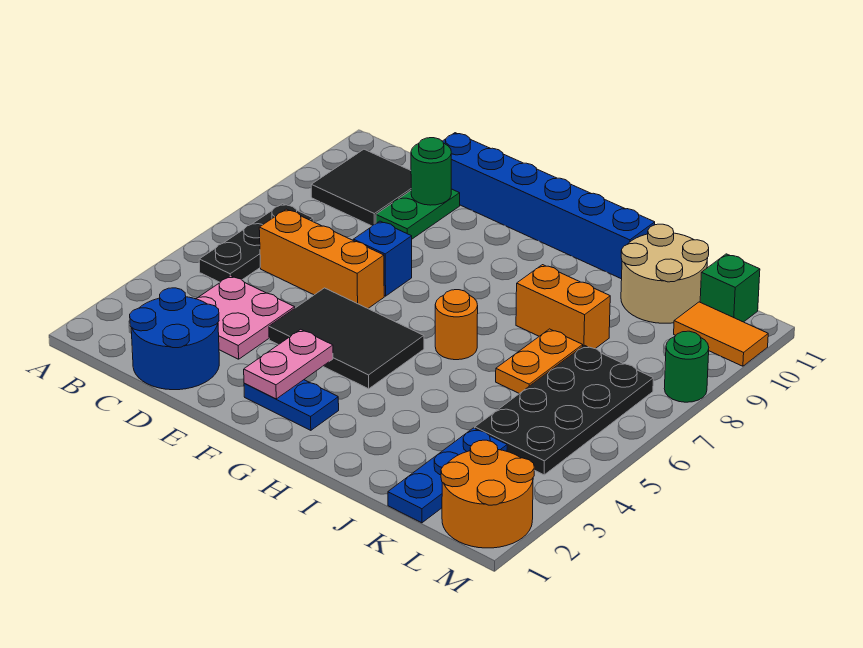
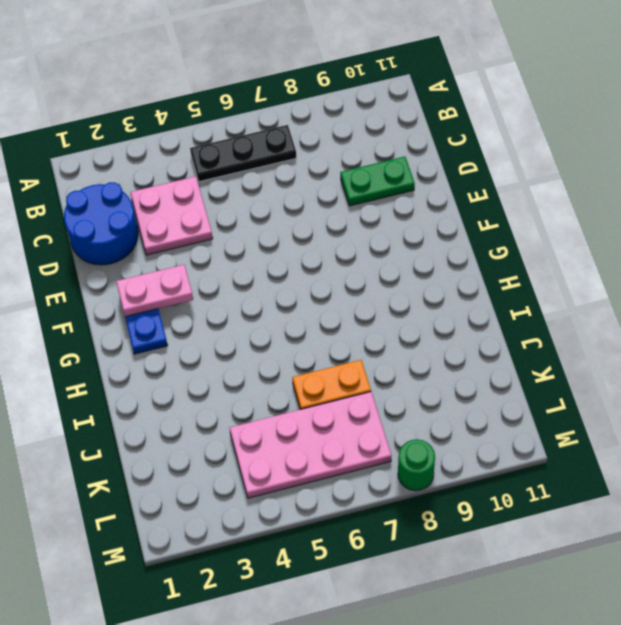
pink plate K4:L7 level 1 -> black plate K4:L7 level 1
none -> black tile B9:C10 level 1
none -> orange brick C6:E6 level 1
none -> blue brick D11:I11 level 1

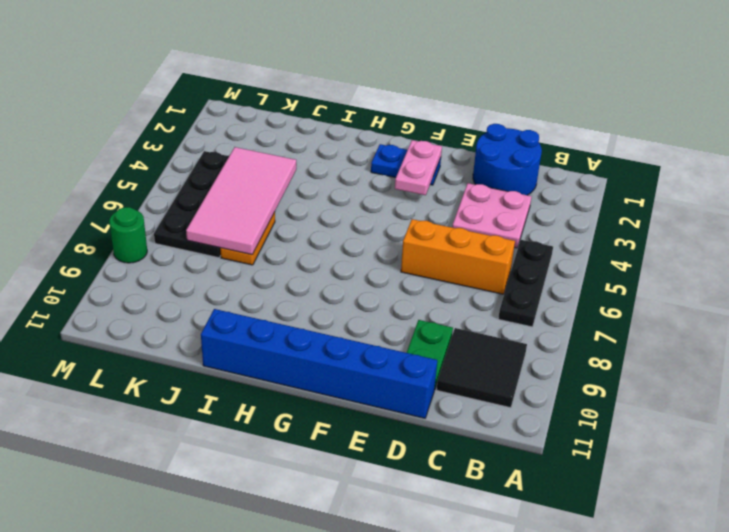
pink tile J4:K7 level 2 -> none
none -> black tile E4:G5 level 1
none -> blue brick E7 level 1
none -> orange round brick H6 level 1

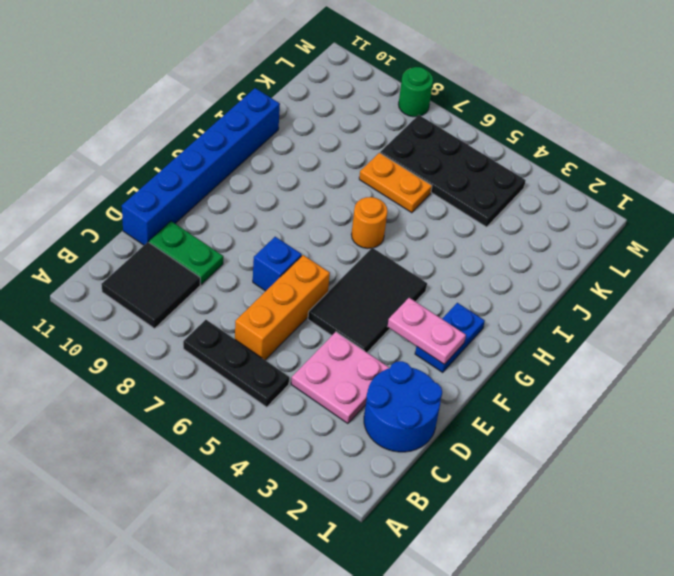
none -> orange brick I8:J8 level 1
none -> tan round brick J10:K11 level 1
none -> blue plate K1:K3 level 1

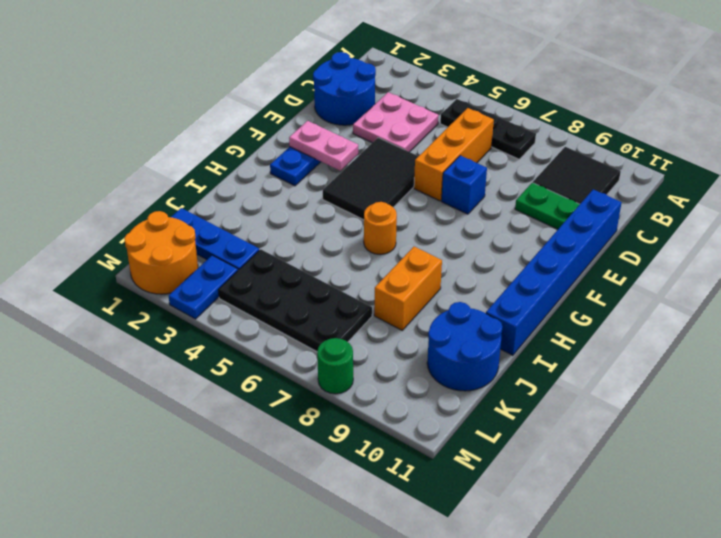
blue round brick J10:K11 level 1 -> tan round brick J10:K11 level 1
blue plate L3:M3 level 1 -> none
none -> orange plate J6:J7 level 1
none -> orange tile L10:M10 level 1
none -> green brick L11 level 1

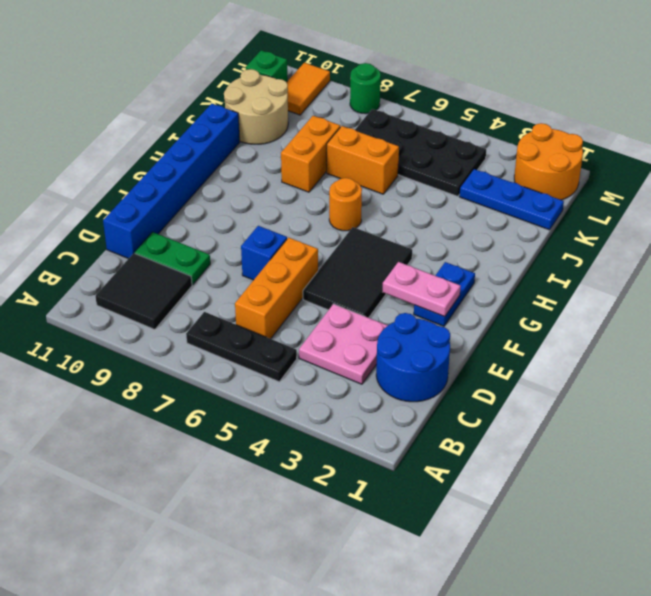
orange brick J6:J7 level 1 -> orange plate J6:J7 level 1
none -> green round brick D10 level 2

